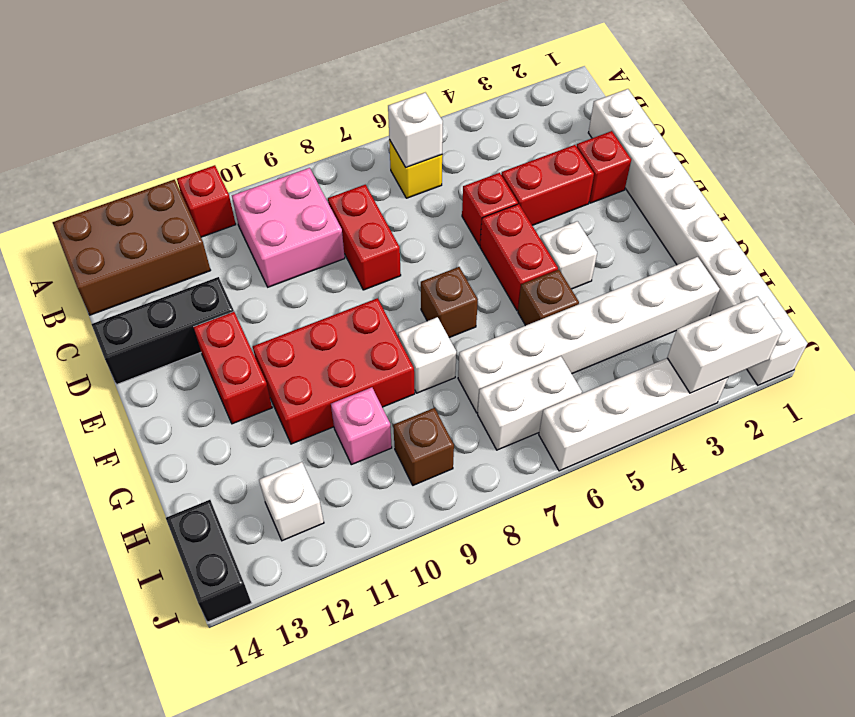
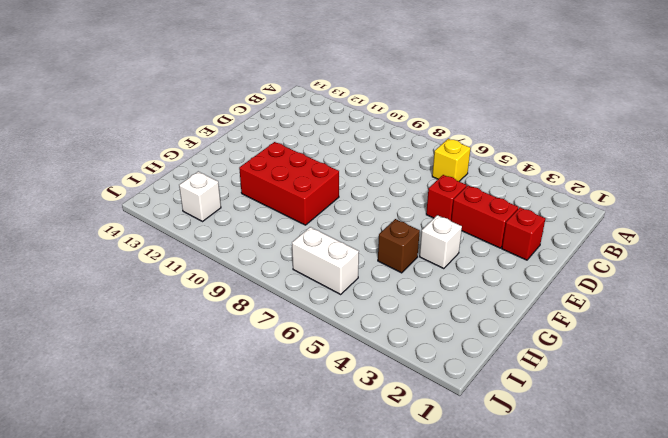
none -> red brick A11 level 1
none -> brown brick A12:B14 level 1
none -> pink brick B9:C10 level 1

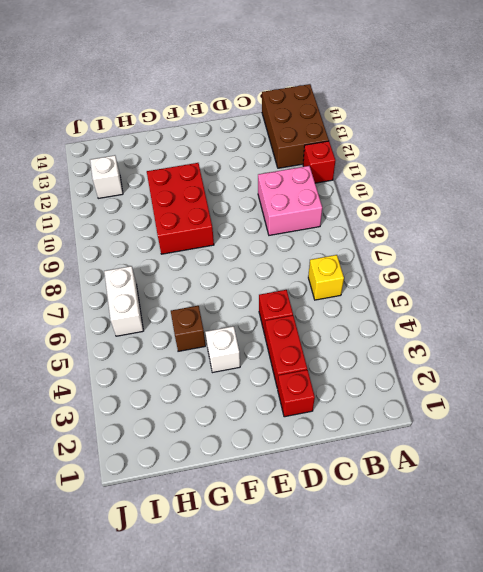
none -> white brick C1:J1 level 1
none -> red brick C8:D8 level 1
none -> black brick D12:D14 level 1

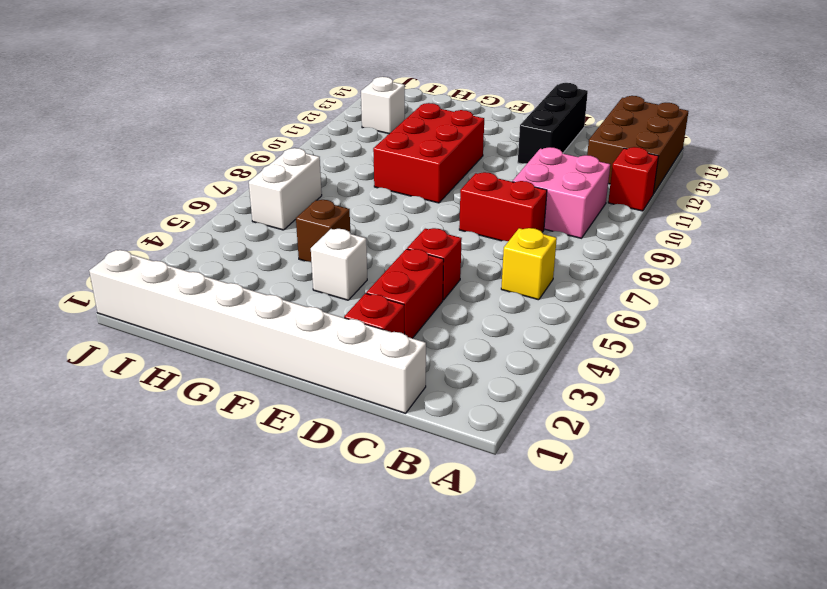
none -> red brick E5:F5 level 1
none -> red brick E12:F12 level 1
none -> brown brick F7 level 1

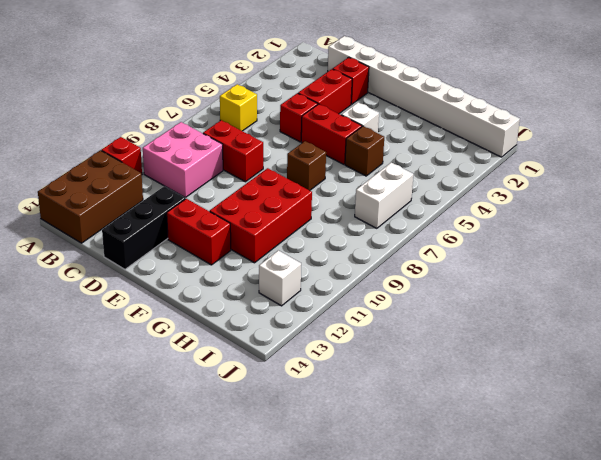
none -> white brick G8 level 1
none -> white brick H2:H7 level 1
none -> pink brick H10 level 1

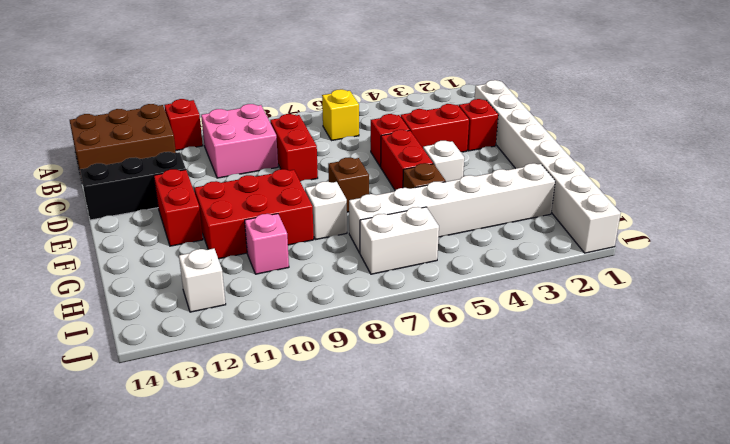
none -> brown brick I9 level 1
none -> black brick I14:J14 level 1
none -> white brick J3:J6 level 1

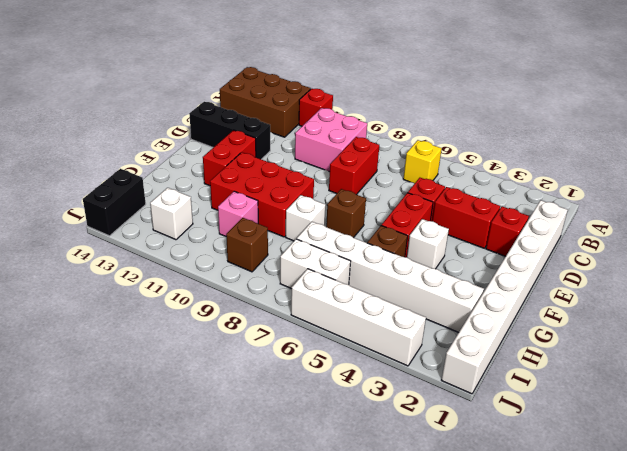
none -> white brick B6 level 2
none -> white brick J2:J3 level 2

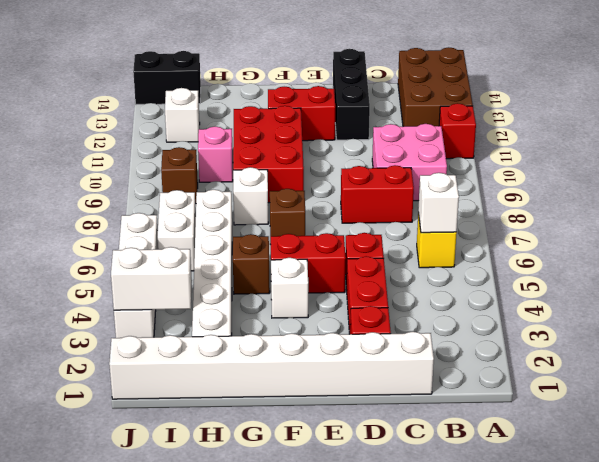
white brick I3:J3 level 2 -> white brick J2:J3 level 2

